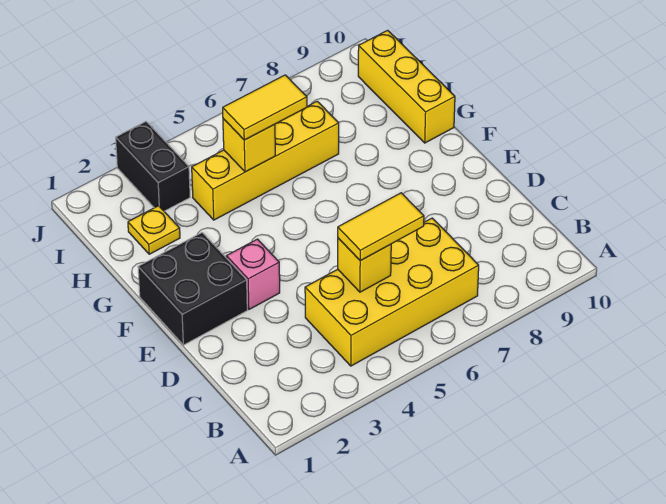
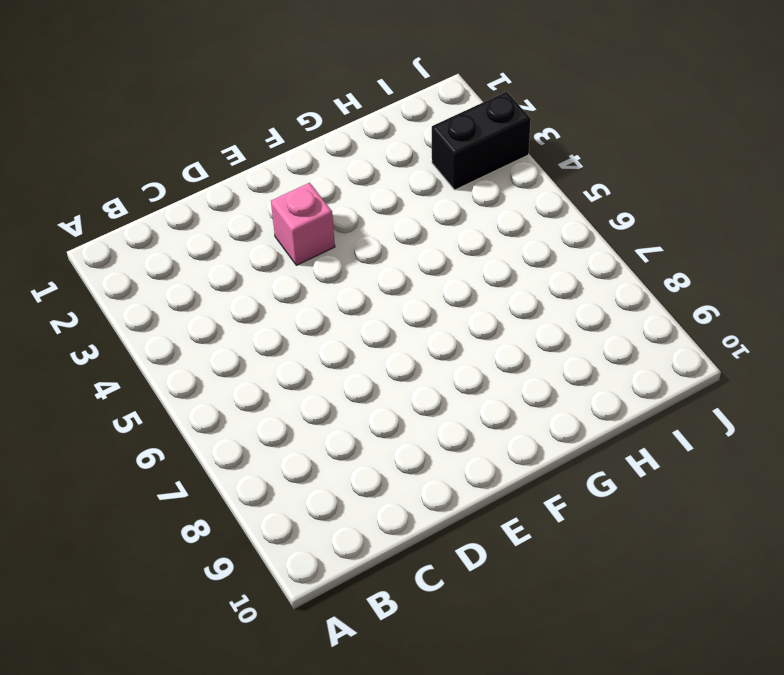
none -> yellow brick B4:C7 level 1
none -> black brick E1:F2 level 1

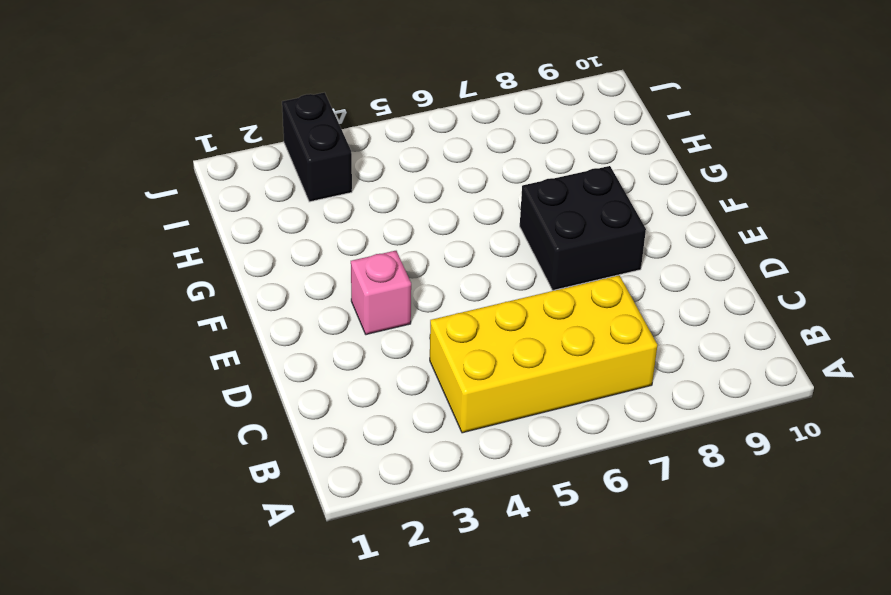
black brick E7:F8 level 1 -> black brick E1:F2 level 1
none -> yellow brick G10:I10 level 1
none -> yellow plate H2 level 1

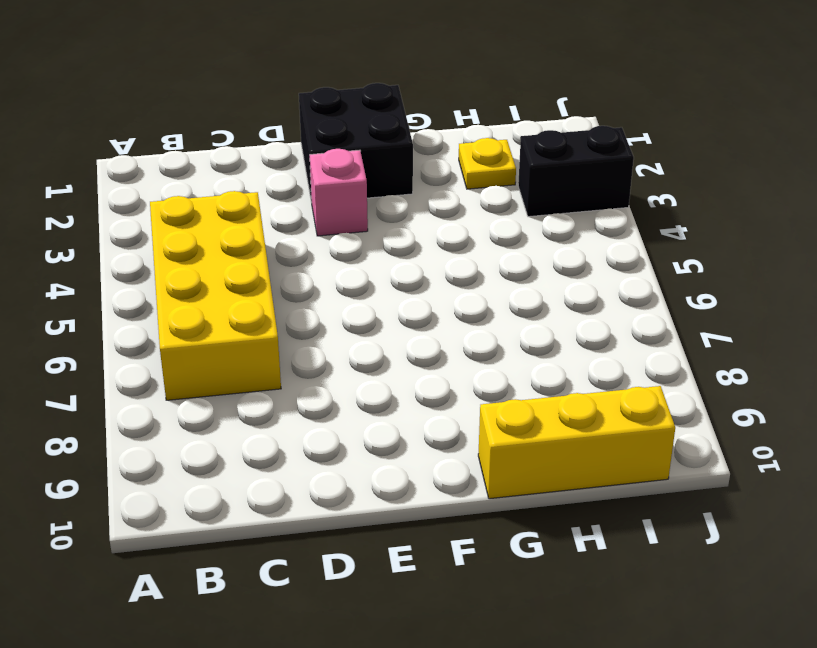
none -> yellow brick H4:H7 level 1
none -> yellow brick C5 level 2

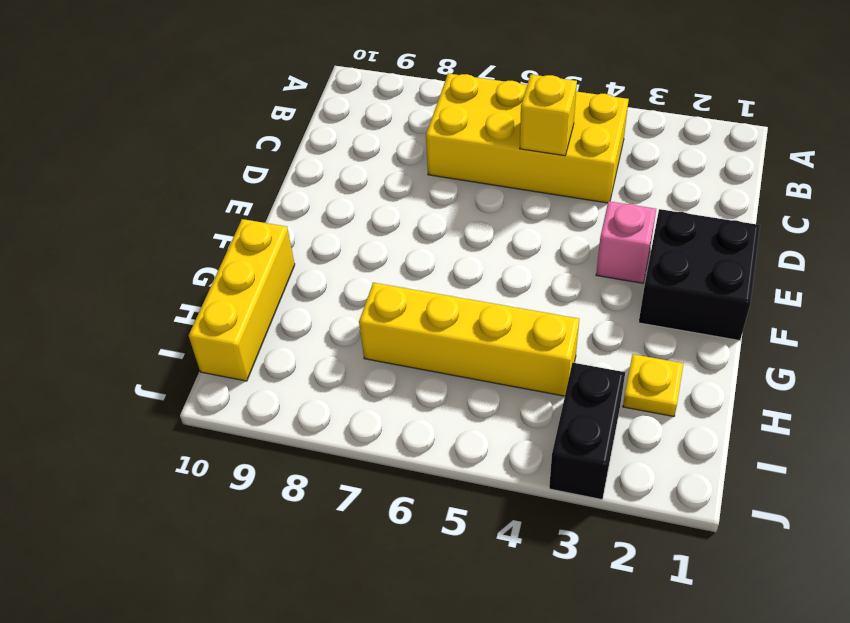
none -> yellow brick H5 level 2
none -> yellow tile C5:C6 level 3

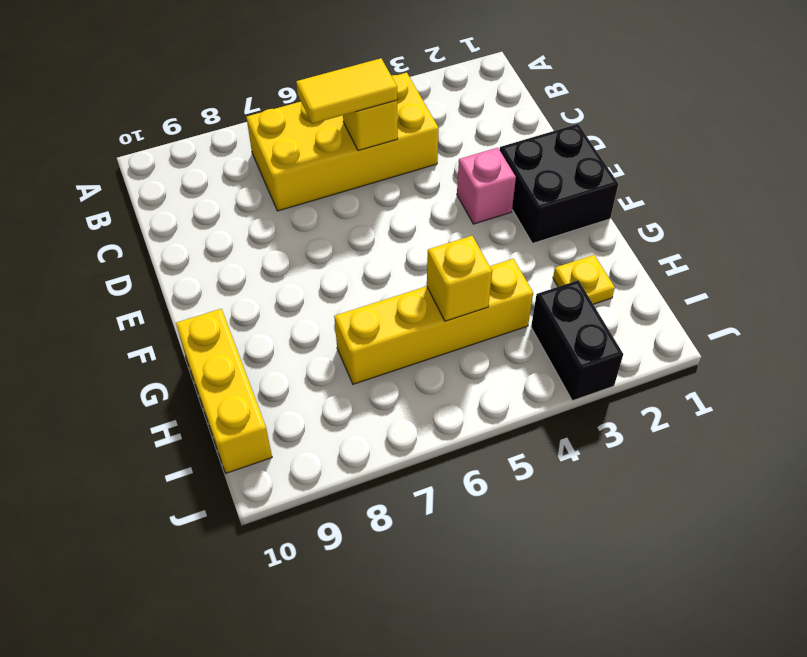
none -> yellow tile H5:H6 level 3

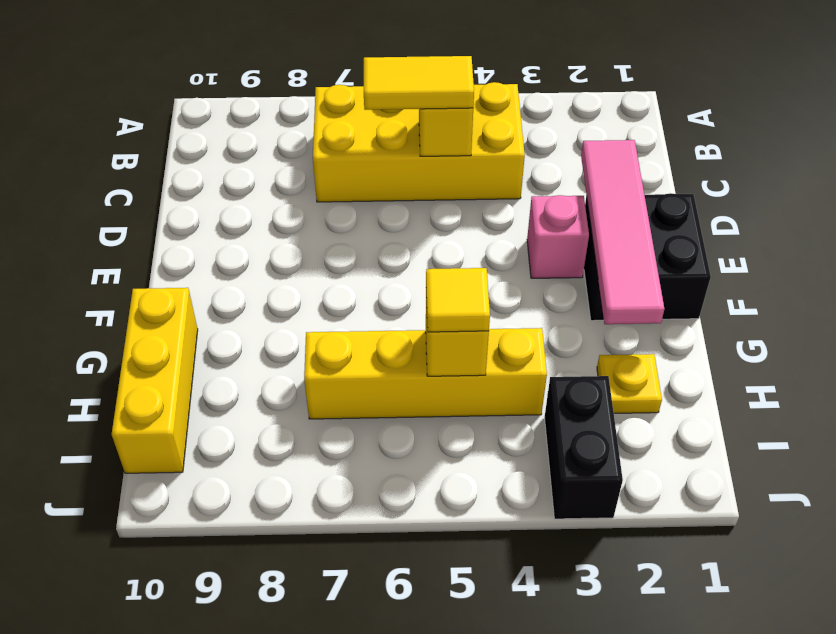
pink tile D2:G2 level 2 -> none
yellow tile H5 level 3 -> yellow tile H5:H6 level 3

